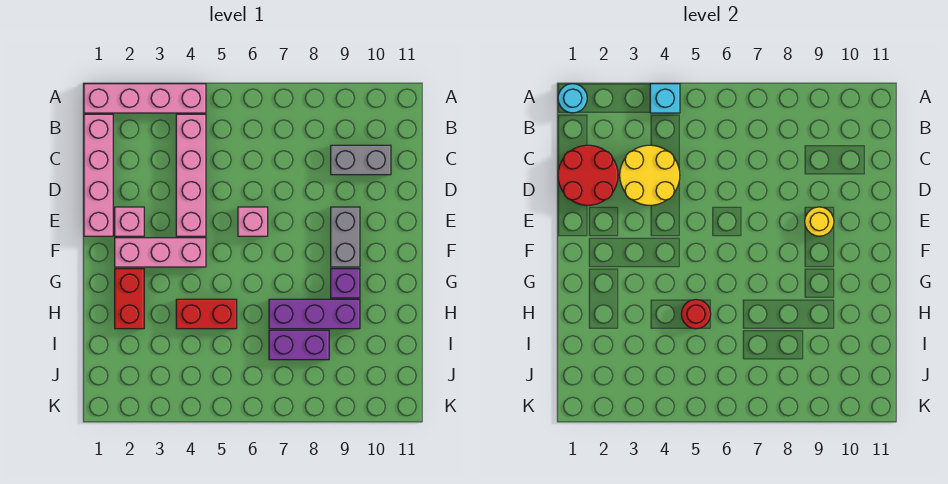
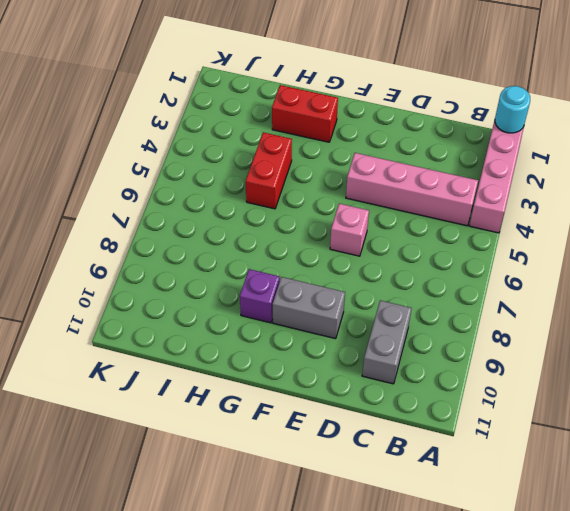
none -> pink brick B1:E1 level 1
none -> pink brick E2 level 1
none -> pink brick F2:F4 level 1

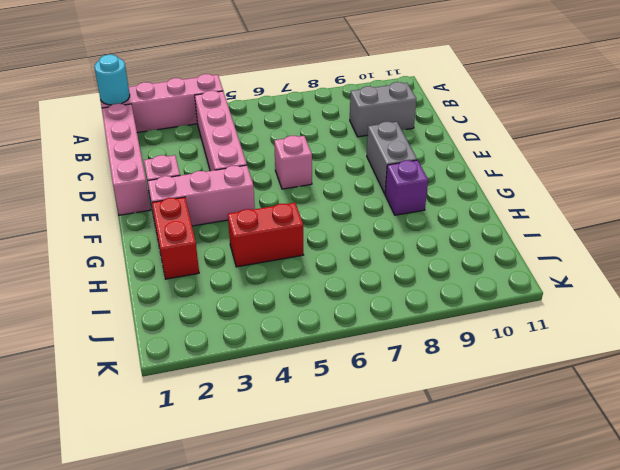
none -> purple brick H7:H9 level 1
none -> purple brick I7:I8 level 1
none -> cyan brick A4 level 2

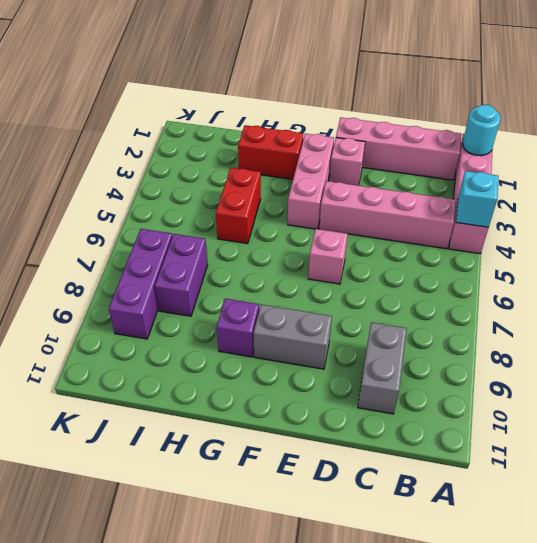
purple brick J7:J9 level 1 -> purple brick H7:H9 level 1
none -> red round brick C1:D2 level 2
none -> yellow round brick C3:D4 level 2
none -> yellow round brick E9 level 2

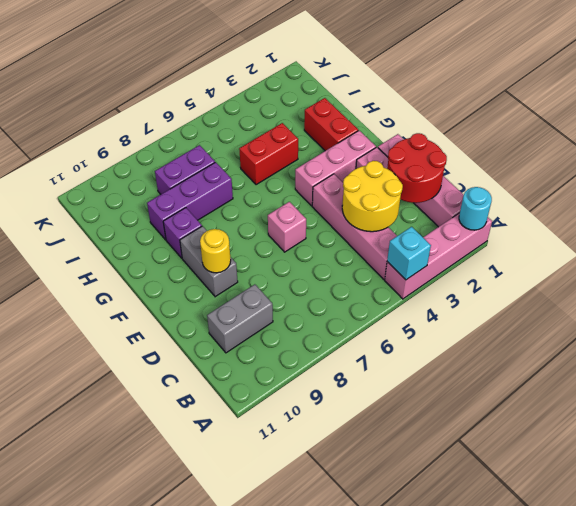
none -> red round brick H5 level 2

